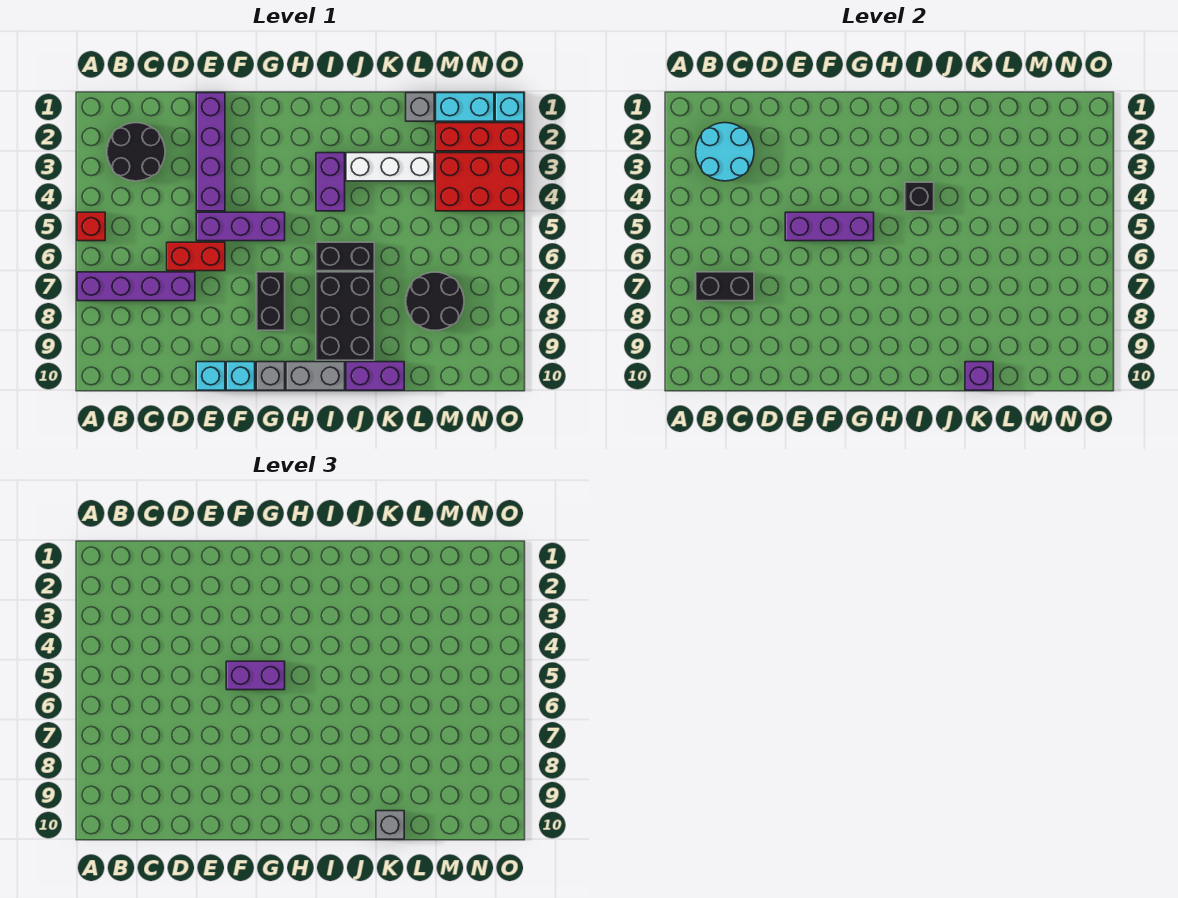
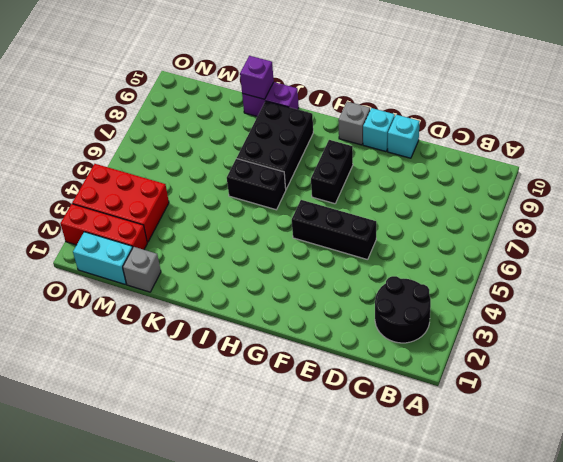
black brick E5:G5 level 1 -> purple brick E5:G5 level 1
none -> red brick A5 level 1
none -> purple brick A7:D7 level 1
none -> red brick D6:E6 level 1

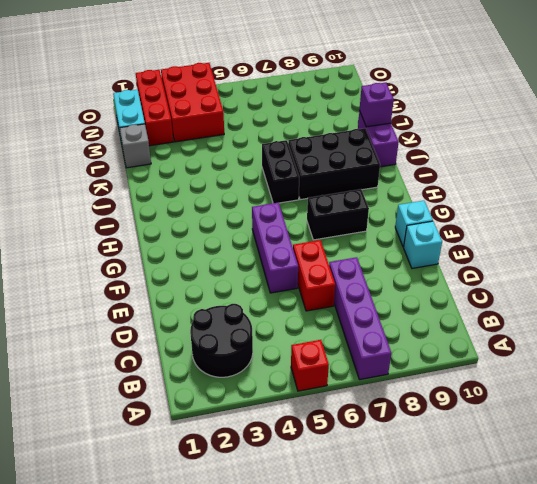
none -> purple brick E1:E4 level 1
none -> grey brick G10 level 1
none -> grey brick H10:I10 level 1

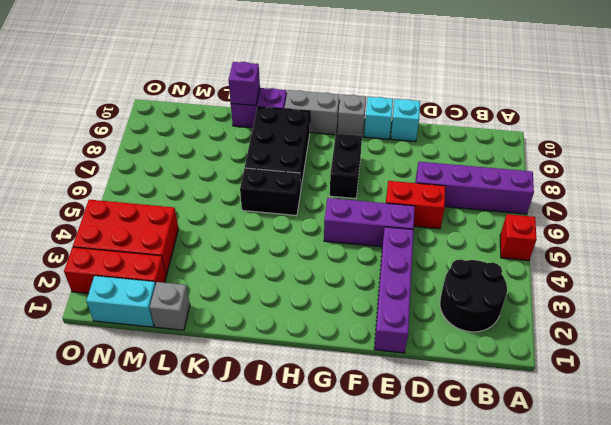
none -> purple brick I3:I4 level 1
none -> white brick J3:L3 level 1
none -> black round brick L7:M8 level 1

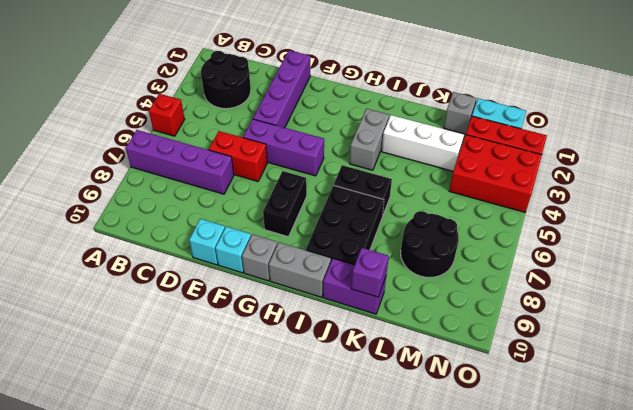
grey brick I3:I4 level 1 -> purple brick I3:I4 level 1
none -> cyan brick O1 level 1
none -> cyan round brick B2:C3 level 2
none -> black brick B7:C7 level 2

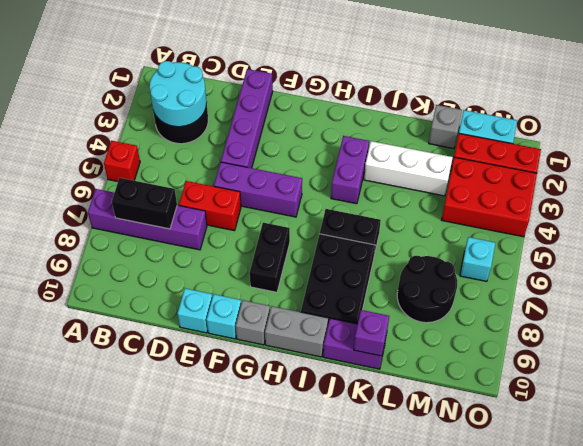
cyan brick N6 level 1 -> cyan brick O1 level 1
none -> purple brick E5:G5 level 2
none -> black brick I4 level 2
none -> purple brick F5:G5 level 3

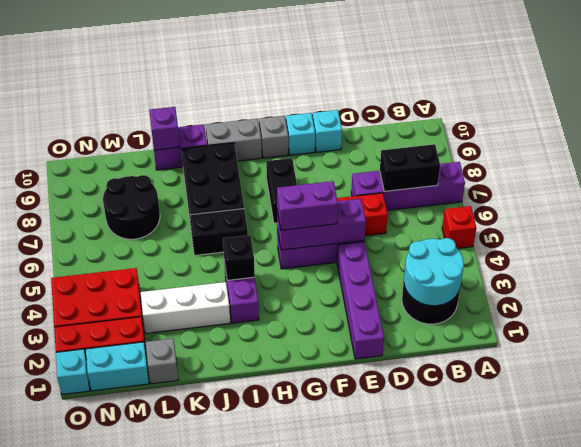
none -> grey brick K10 level 3

